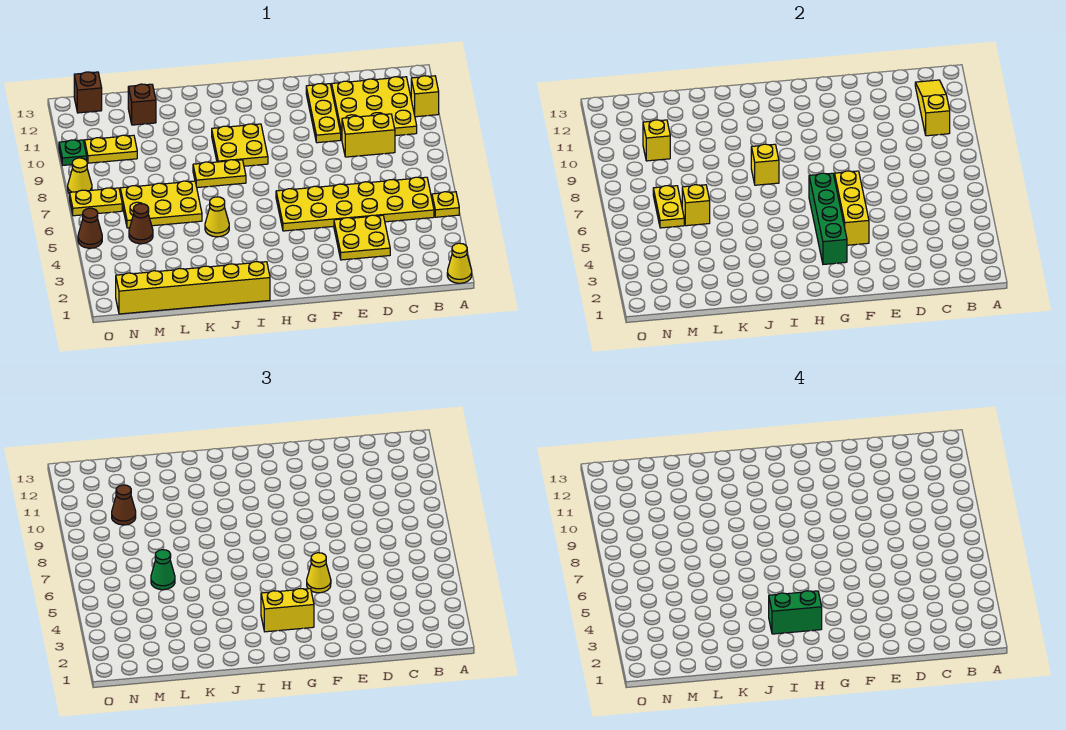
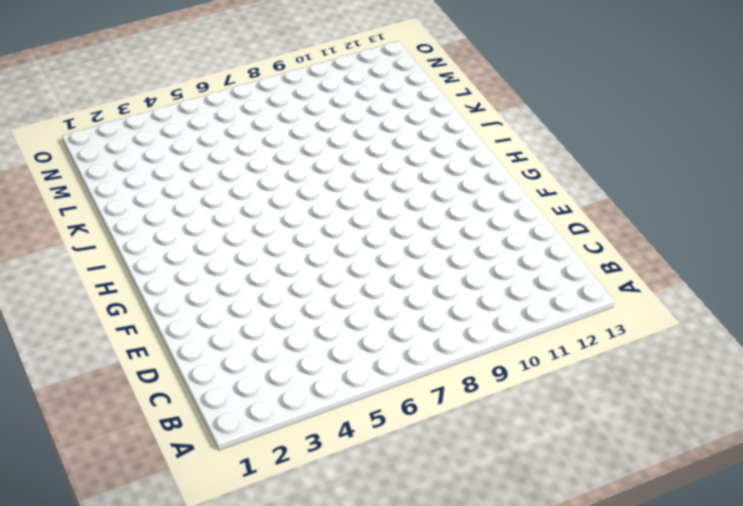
none -> yellow cone A1 level 1
none -> yellow plate A5 level 1
none -> yellow brick A11 level 1
none -> yellow plate B5:G6 level 1

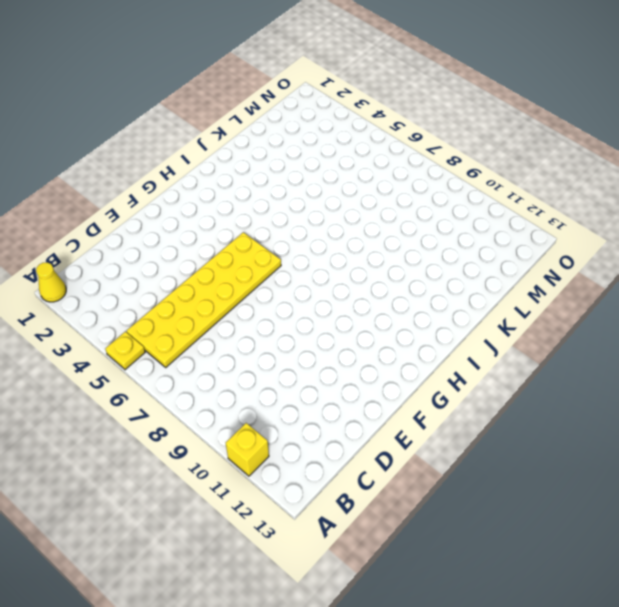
none -> yellow plate B10:D12 level 1
none -> yellow brick C9:D9 level 1
none -> yellow plate D3:E4 level 1
none -> yellow plate E10:E12 level 1

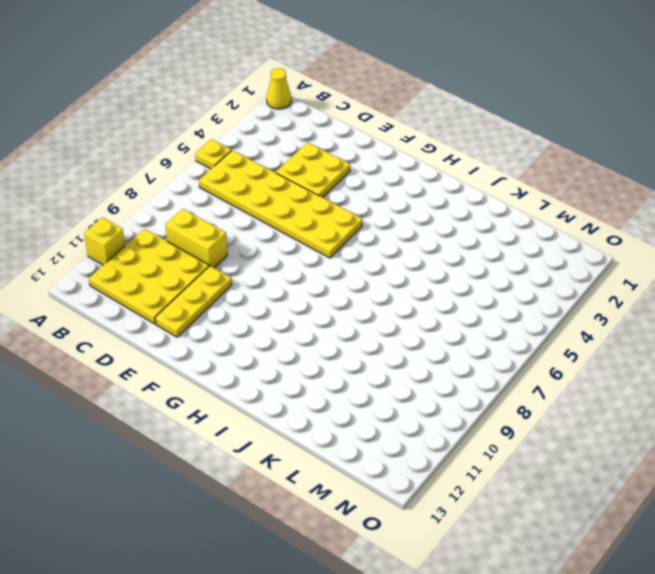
none -> yellow plate H9:I10 level 1
none -> yellow brick I1:N1 level 1
none -> yellow plate I8:J8 level 1
none -> yellow cone J5 level 1

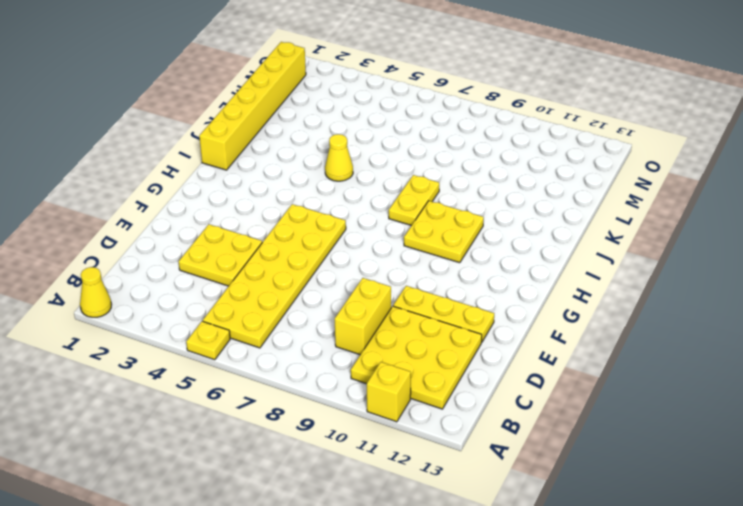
none -> yellow plate K6:M7 level 1
none -> brown brick L12 level 1
none -> brown cone M5 level 1
none -> yellow plate M10:N10 level 1

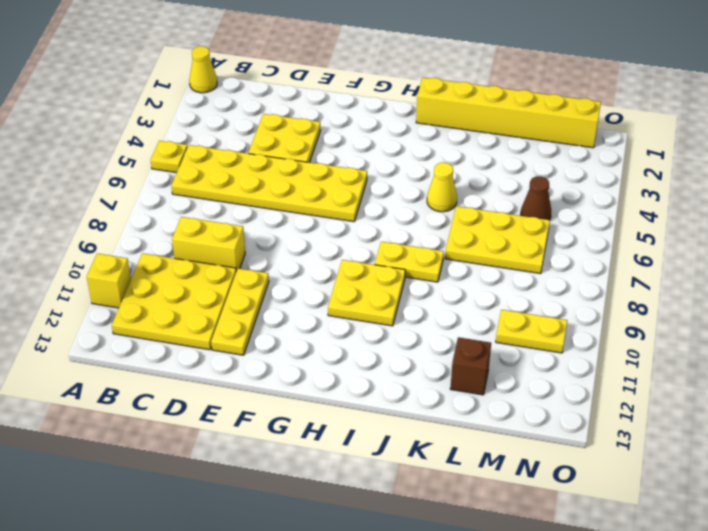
none -> yellow plate N7:O7 level 1
none -> brown brick N13 level 1
none -> brown cone O5 level 1
none -> yellow cone O8 level 1

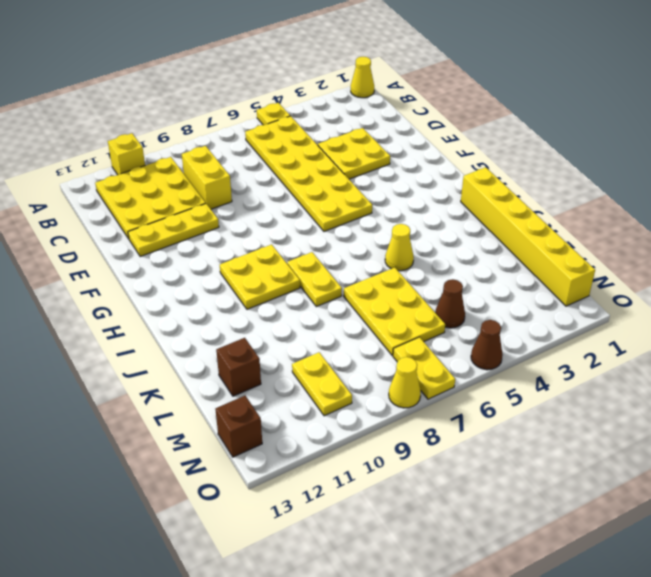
none -> green plate O10 level 1
none -> yellow slope B10:B12 level 2 top 10
none -> yellow brick F4:F6 level 2
none -> green brick G3:G6 level 2

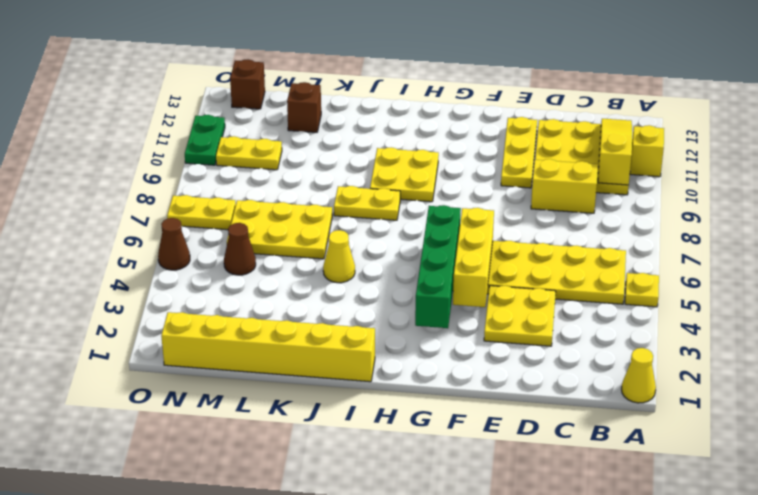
green plate O10:O11 level 1 -> green plate O10 level 1
none -> yellow cone O8 level 1
none -> yellow brick I8 level 2
none -> yellow brick L6 level 2
none -> yellow plate M6:M7 level 2

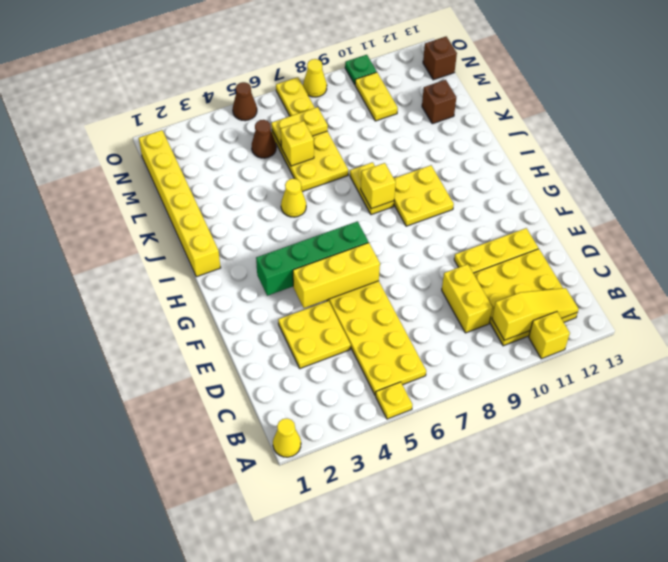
none -> yellow brick M10 level 2
none -> yellow cone F5 level 3
none -> yellow brick G3:H3 level 3
none -> green cone L6 level 3

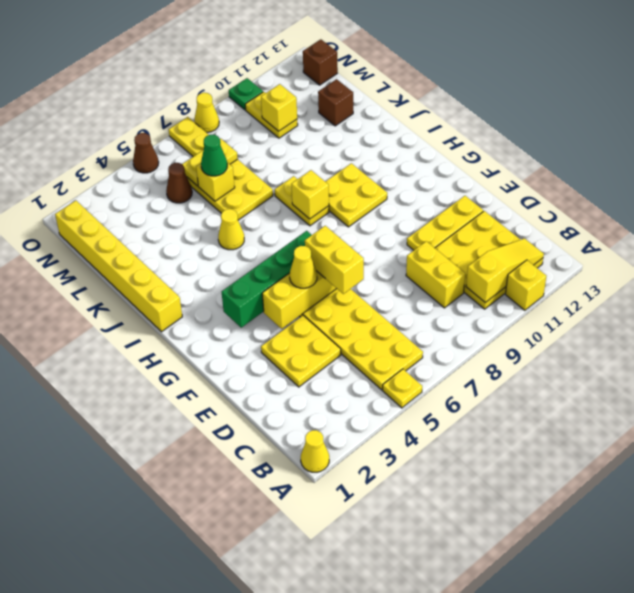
yellow brick E6:F6 level 3 -> yellow brick G3:H3 level 3
none -> brown cone M10 level 3
none -> green brick H3:I3 level 4

